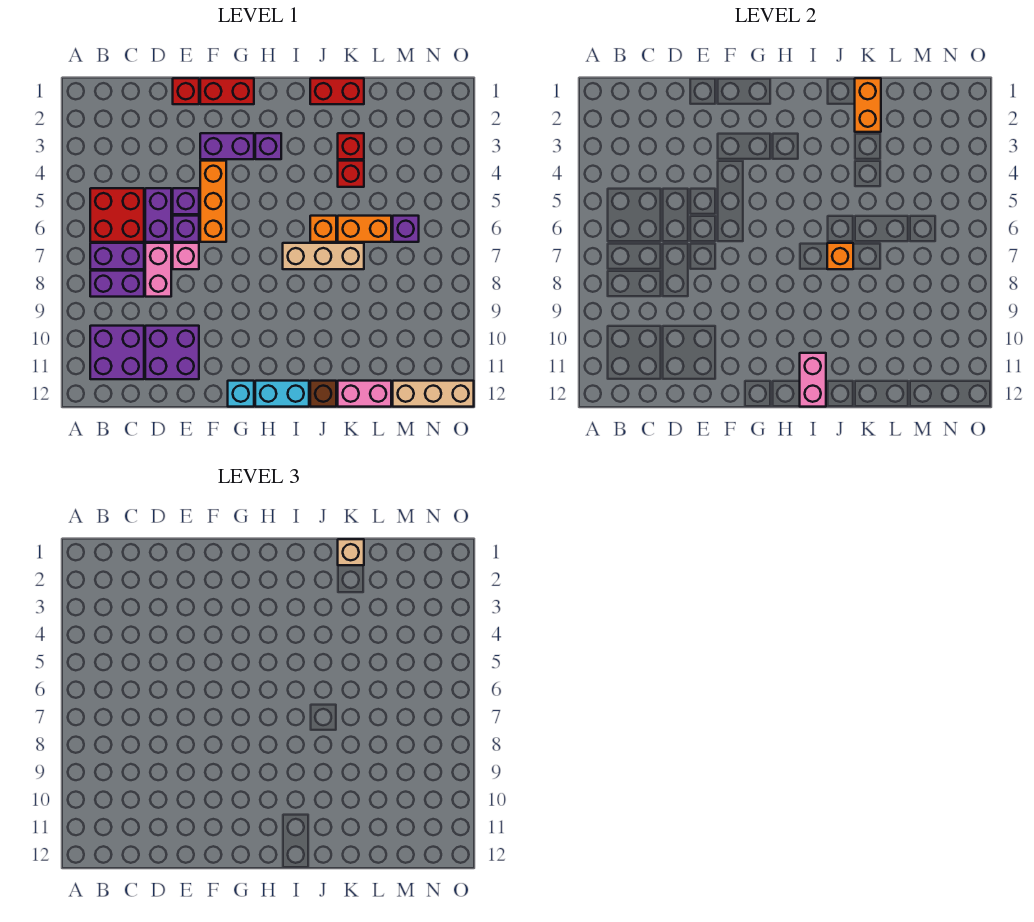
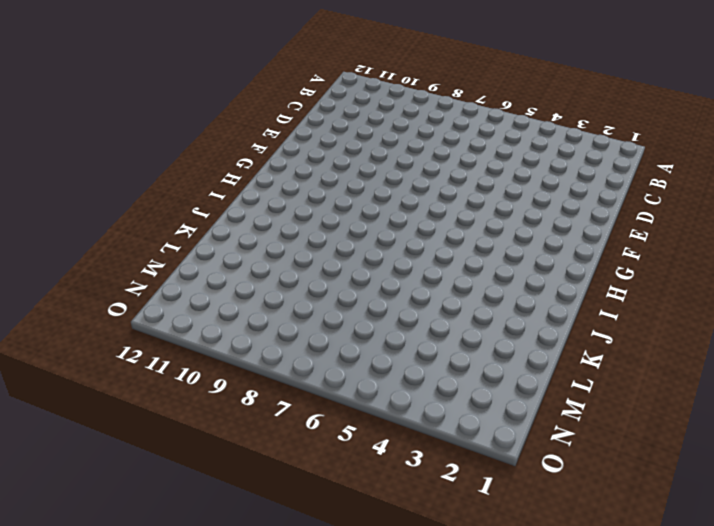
none -> red brick B5:C6 level 1
none -> purple brick B7:C7 level 1
none -> purple brick B8:C8 level 1
none -> purple brick B10:C11 level 1

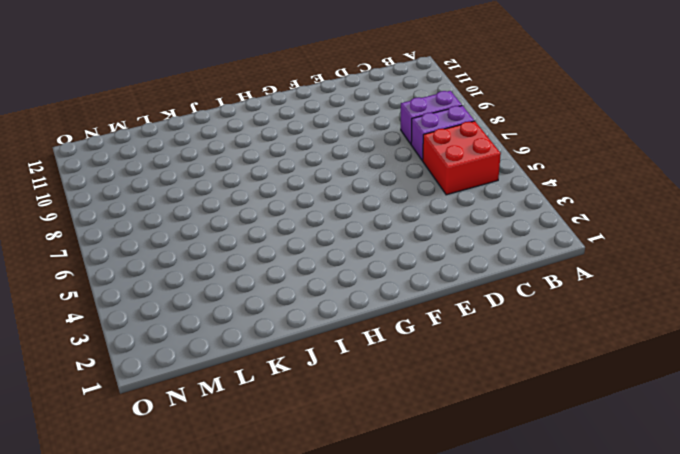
none -> purple brick B10:C11 level 1
none -> purple brick D5:D6 level 1
none -> pink brick D7:D8 level 1
none -> purple brick D10:E11 level 1

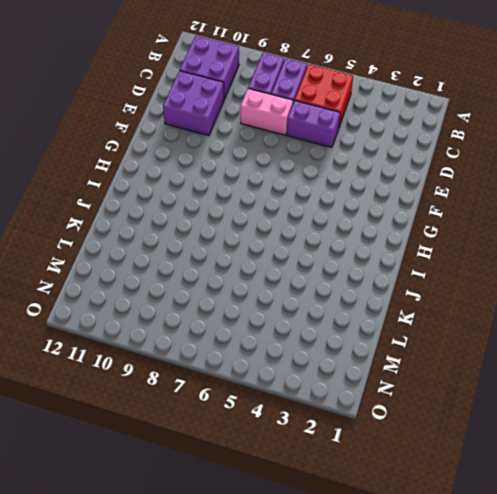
none -> red brick E1 level 1
none -> purple brick E5 level 1
none -> purple brick E6 level 1
none -> pink brick E7 level 1

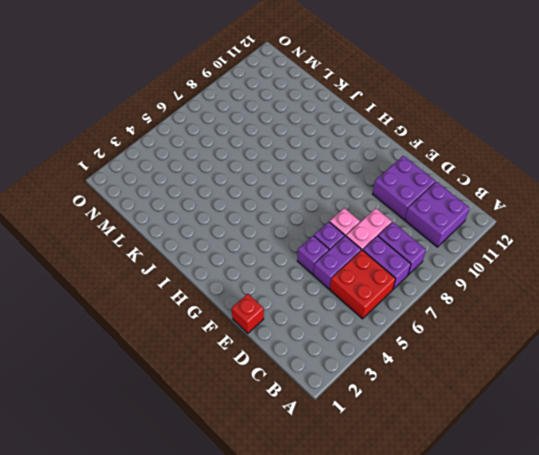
none -> red brick F1:G1 level 1
none -> purple brick F3:G3 level 1
none -> orange brick F4:F6 level 1
none -> cyan brick G12 level 1

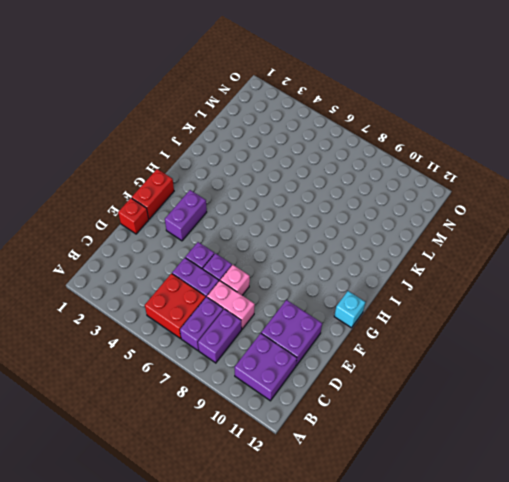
none -> orange brick F4:F6 level 1
none -> purple brick H3 level 1
none -> cyan brick H12:I12 level 1
none -> tan brick I7:K7 level 1

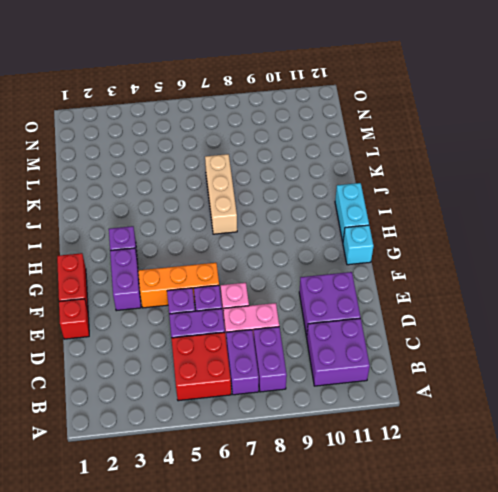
none -> red brick J1:K1 level 1
none -> orange brick J6 level 1
none -> brown brick J12 level 1
none -> red brick K3 level 1

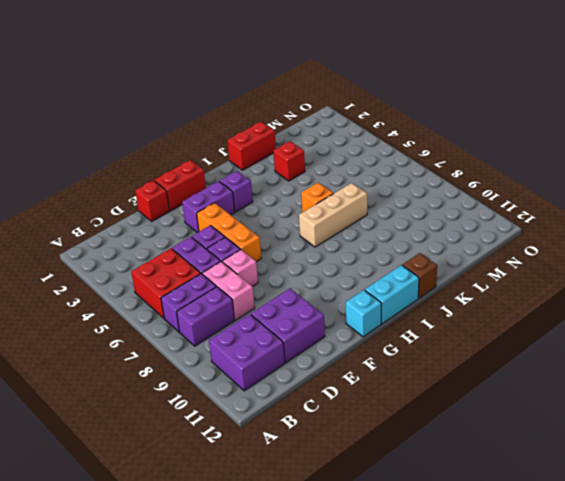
none -> red brick K4 level 1
none -> orange brick K6:L6 level 1
none -> pink brick K12:L12 level 1
none -> purple brick M6 level 1

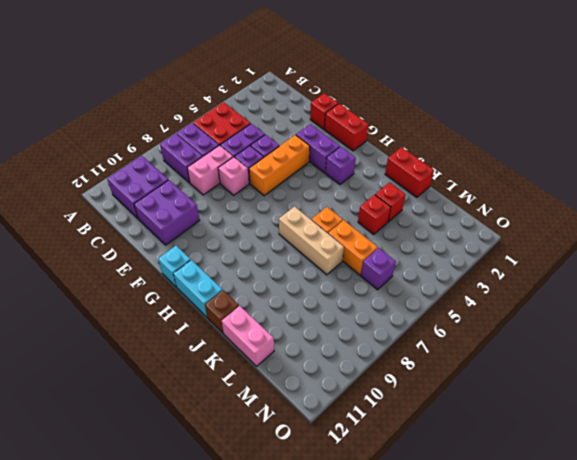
none -> tan brick M12:O12 level 1
none -> pink brick I11:I12 level 2
none -> orange brick J7 level 2
none -> orange brick K1:K2 level 2

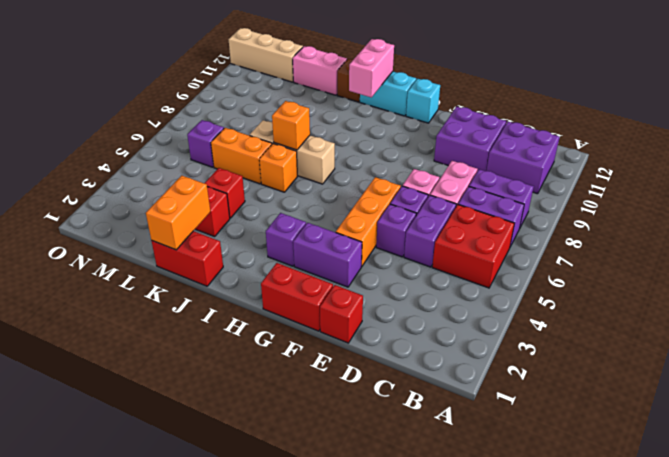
none -> tan brick K1 level 3

